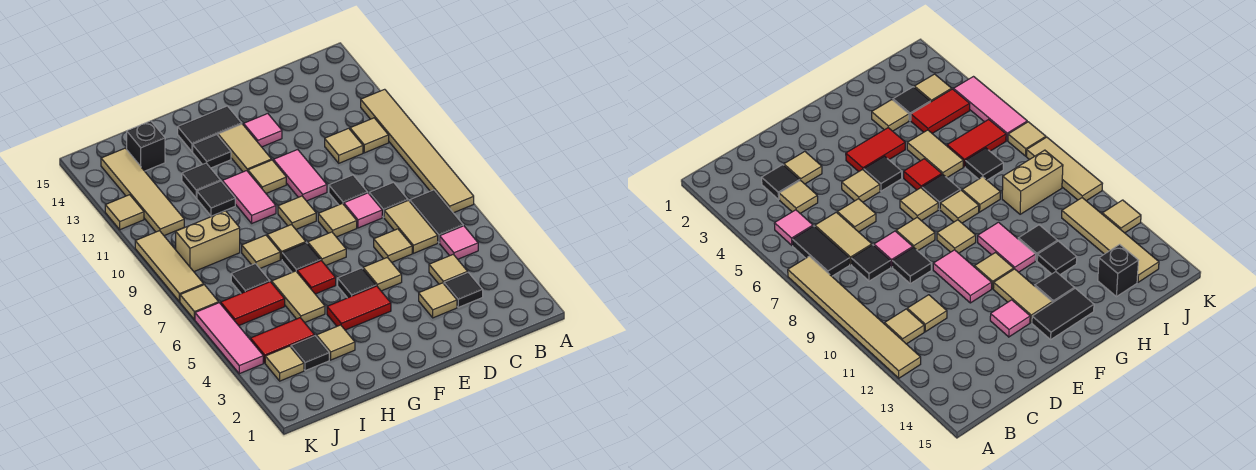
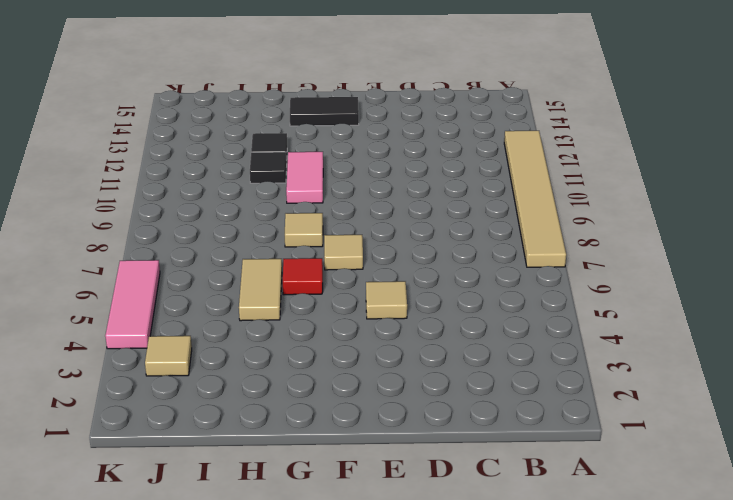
none -> pink tile B5 level 1
none -> black tile B6:B7 level 1
none -> tan tile B11 level 1
none -> black tile C3 level 1

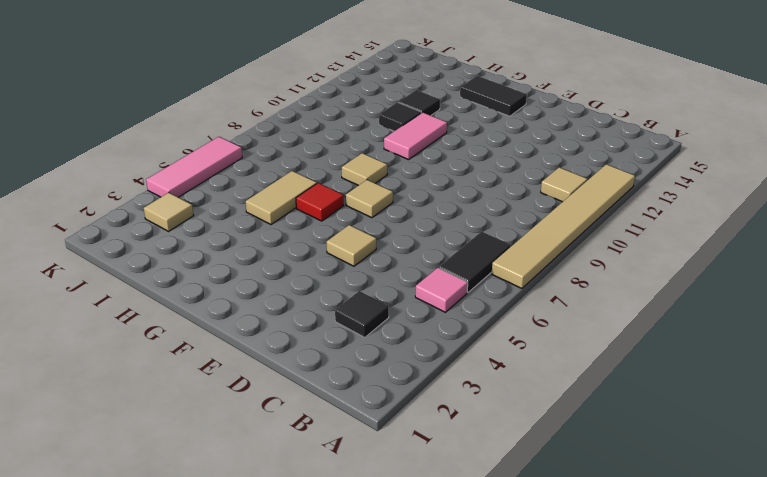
none -> tan tile C4 level 1
none -> tan tile C6:C7 level 1
none -> black tile C8 level 1
none -> tan tile C11 level 1

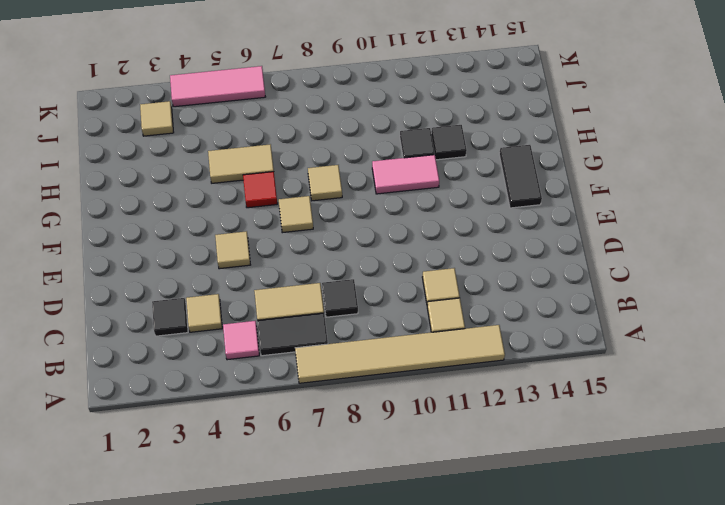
none -> tan tile D3 level 1
none -> tan tile D6 level 1
none -> pink tile D8 level 1
none -> black tile D9 level 1

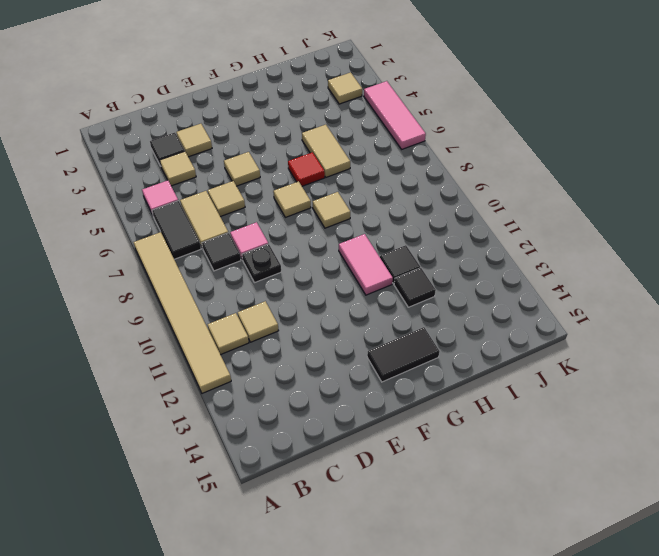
black plate D9 level 1 -> black tile D9 level 1
none -> tan tile E8 level 1
none -> pink tile E10:E11 level 1
none -> pink tile E13 level 1
none -> red tile F4:G4 level 1

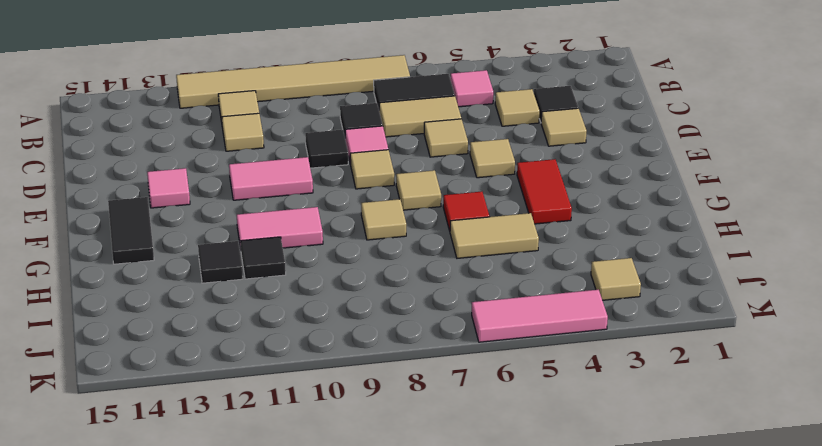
none -> black tile F5 level 1
none -> tan tile F9 level 1
none -> tan tile F11 level 1
none -> tan tile F12:F13 level 1

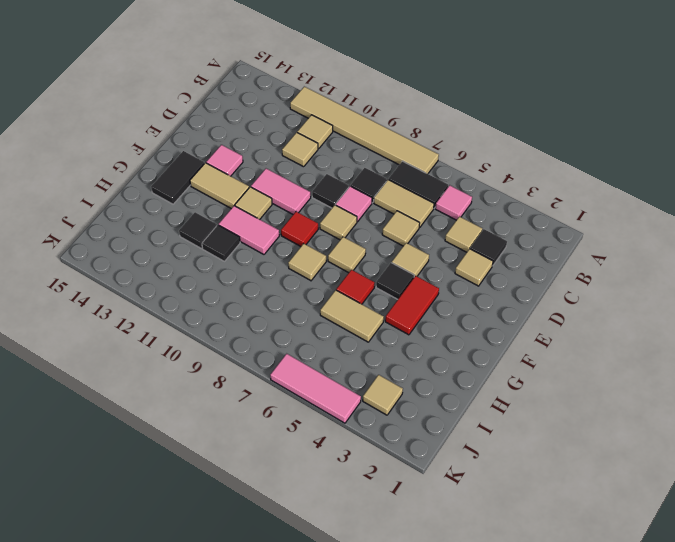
red tile F9 level 1 -> tan tile F9 level 1
none -> black tile G7 level 1
none -> black tile G13 level 1
none -> tan tile H3 level 1
none -> tan tile H8 level 1

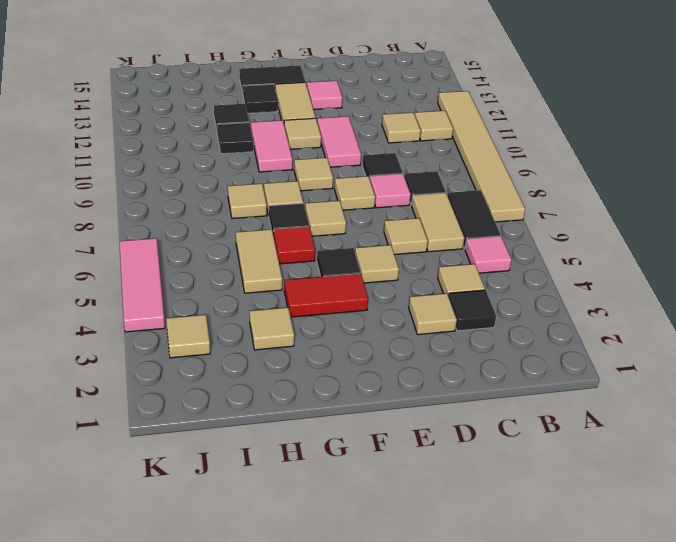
none -> black tile I3 level 1
none -> red tile I4:J4 level 1
none -> red tile I6:J6 level 1
none -> black tile I7 level 1

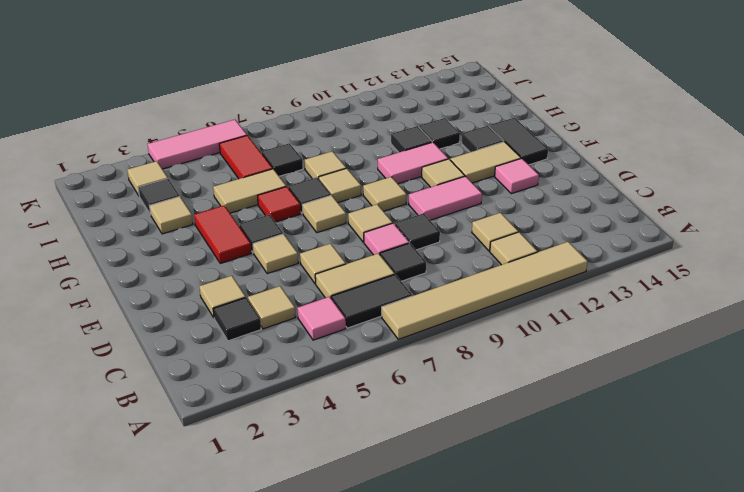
none -> red tile I4:J4 level 1
none -> tan brick I9:J9 level 1
none -> black brick I14 level 1
none -> tan tile J11:J14 level 1

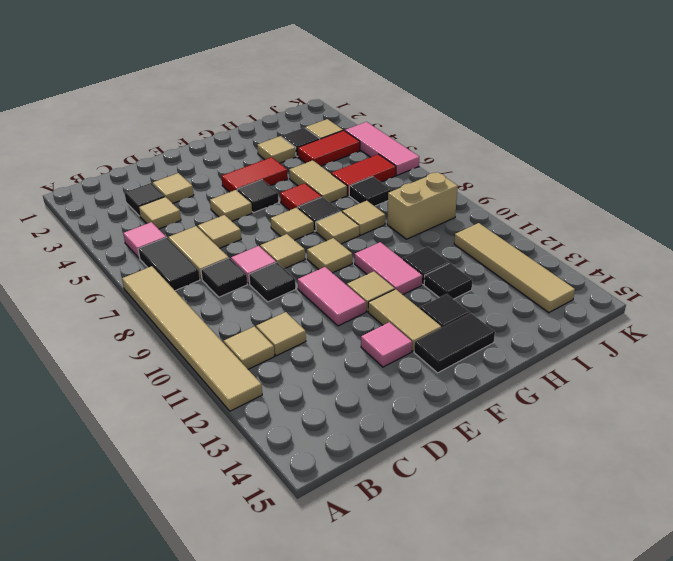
none -> black brick I14 level 1
none -> tan tile K7 level 1
none -> tan tile K8:K10 level 1
none -> tan tile K12 level 1

